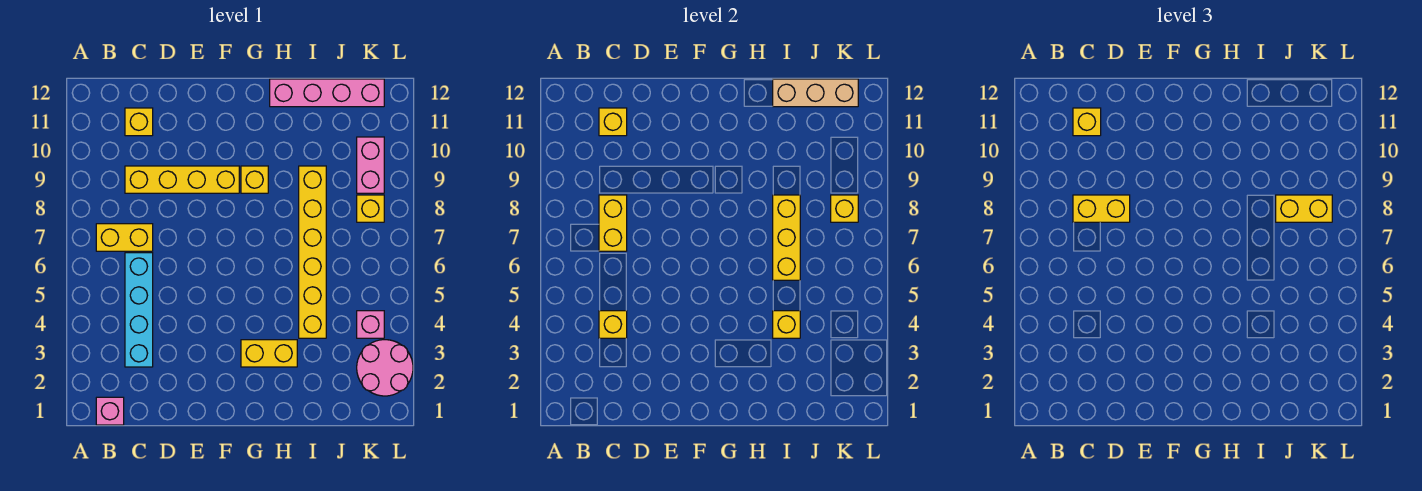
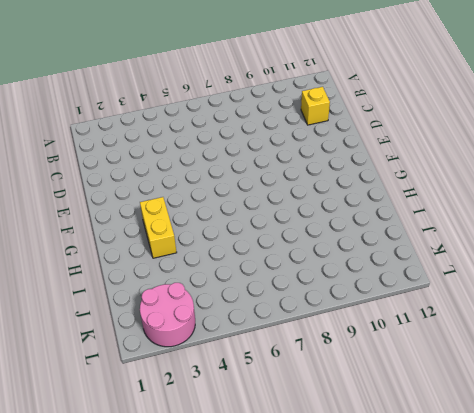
none -> pink brick B1 level 1
none -> yellow brick B7:C7 level 1
none -> cyan brick C3:C6 level 1

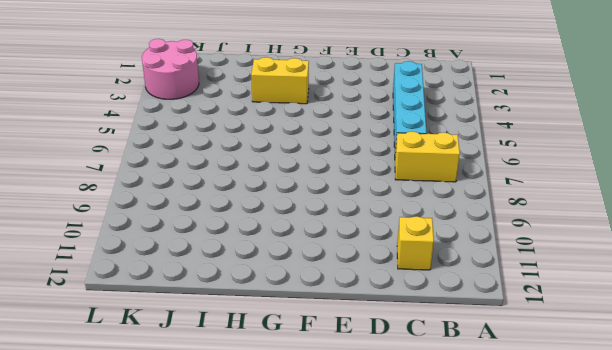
none -> pink brick B1 level 1
none -> yellow brick C9:F9 level 1
none -> yellow brick G9 level 1

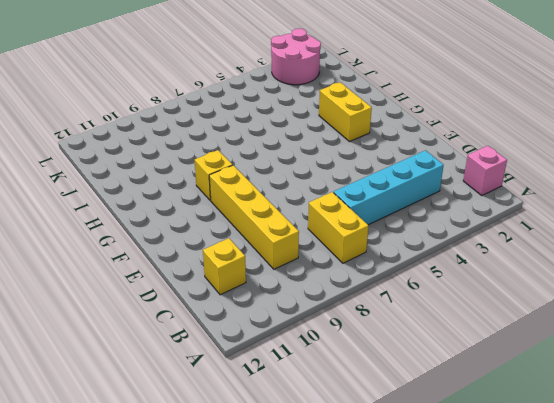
none -> pink brick H12:K12 level 1
none -> yellow brick I4:I9 level 1
none -> pink brick K4 level 1

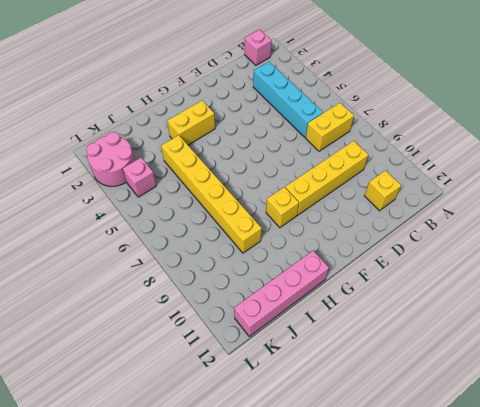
none -> yellow brick K8 level 1
none -> pink brick K9:K10 level 1
none -> yellow brick C4 level 2

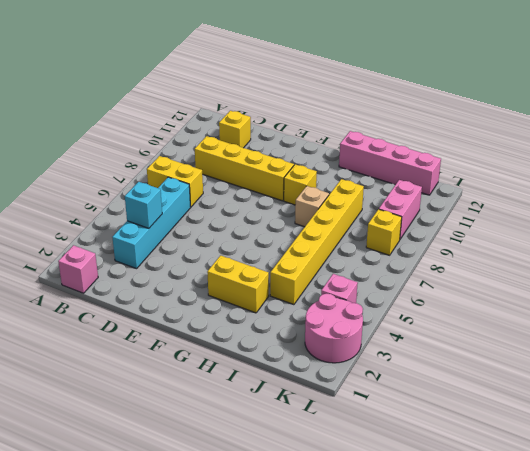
cyan brick C4 level 2 -> yellow brick C4 level 2
tan brick H8 level 1 -> none
none -> yellow brick C7:C8 level 2
none -> yellow brick C11 level 2
none -> yellow brick I4 level 2

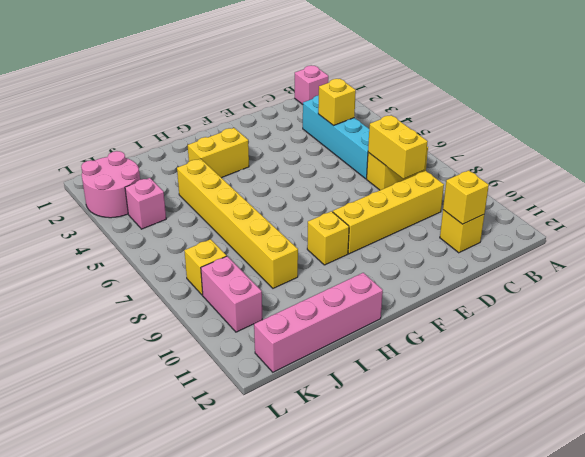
none -> yellow brick I4 level 2
none -> yellow brick I6:I8 level 2
none -> tan brick I12:K12 level 2

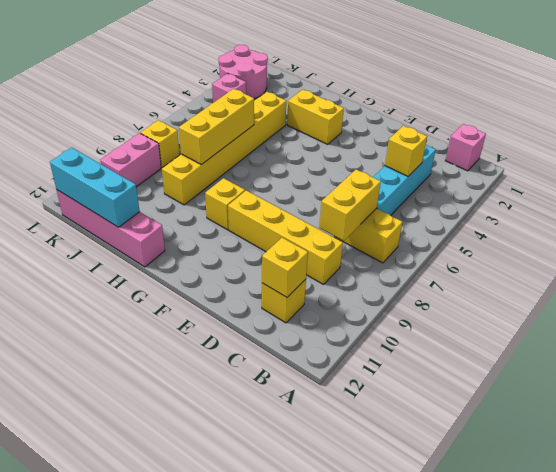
cyan brick I12:K12 level 2 -> tan brick I12:K12 level 2
none -> yellow brick I4 level 2
none -> yellow brick K8 level 2
none -> yellow brick C8:D8 level 3

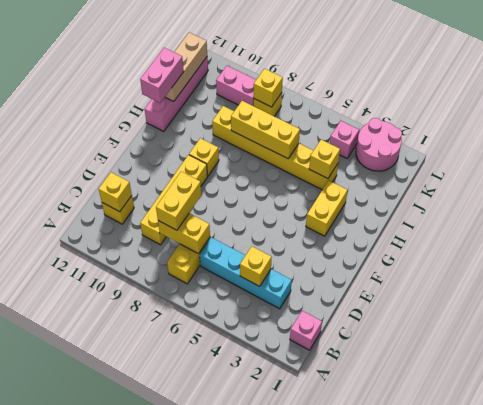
pink brick H12:I12 level 3 -> none
none -> yellow brick C11 level 3
none -> yellow brick J8:K8 level 3

